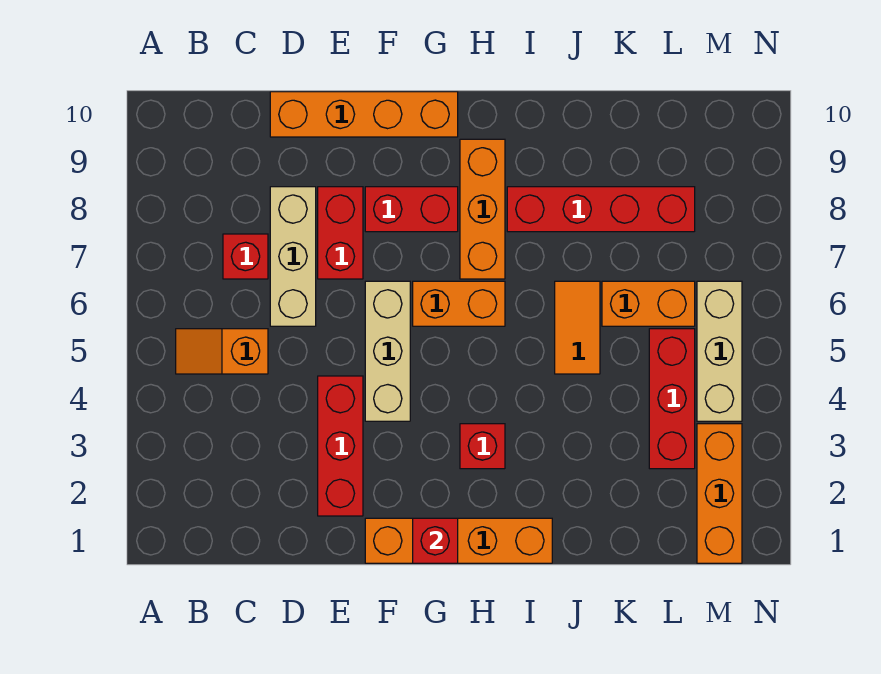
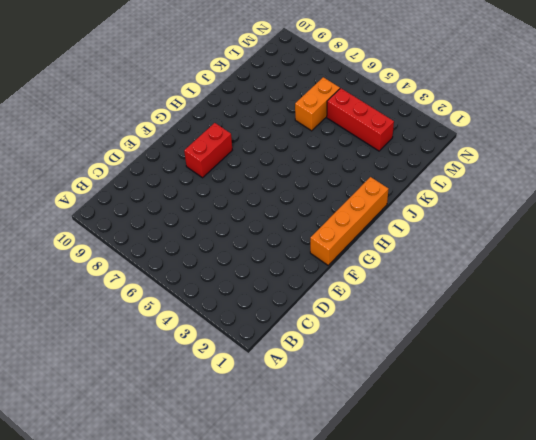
none -> orange slope B5:C5 level 1 top C
none -> red brick C7 level 1
none -> tan brick D6:D8 level 1

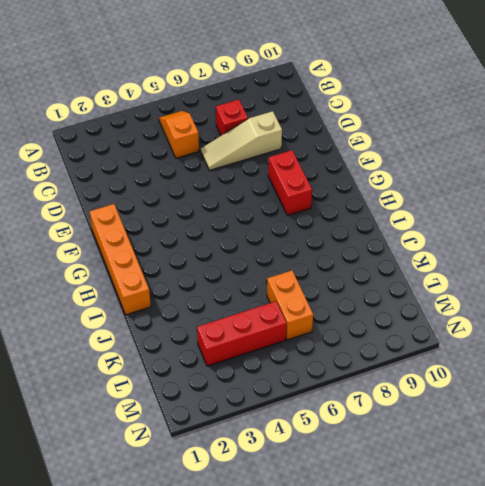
tan slope D6:D8 level 1 top 8 -> tan brick D6:D8 level 1
none -> orange brick D10:G10 level 1
none -> red brick E2:E4 level 1
none -> red brick E7:E8 level 1

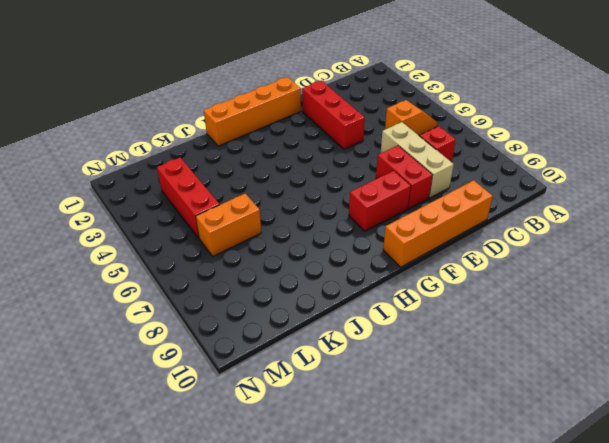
none -> tan brick F4:F6 level 1
none -> orange brick G6:H6 level 1
none -> red brick H3 level 1

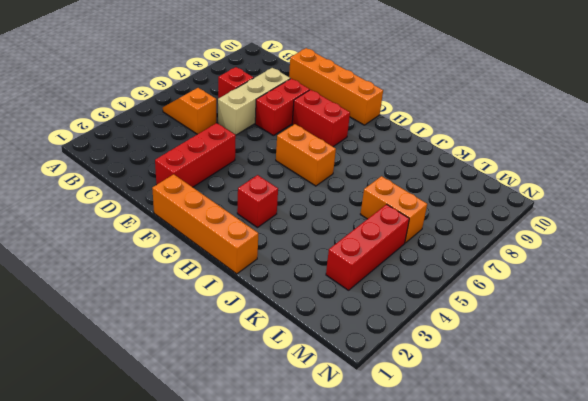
none -> tan brick F4:F6 level 1
none -> orange brick H7:H9 level 1
none -> red brick I8:L8 level 1

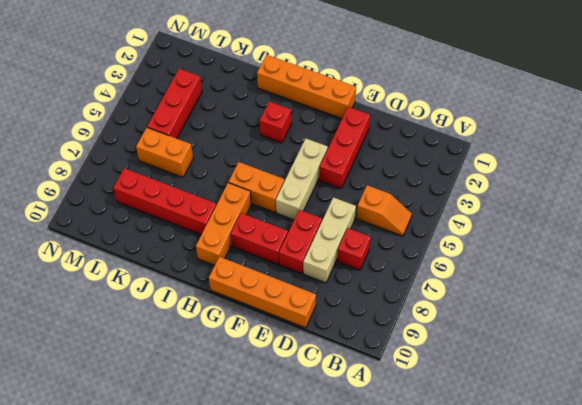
none -> orange tile J5:J6 level 1
none -> orange brick M1:M3 level 1
none -> tan brick M4:M6 level 1

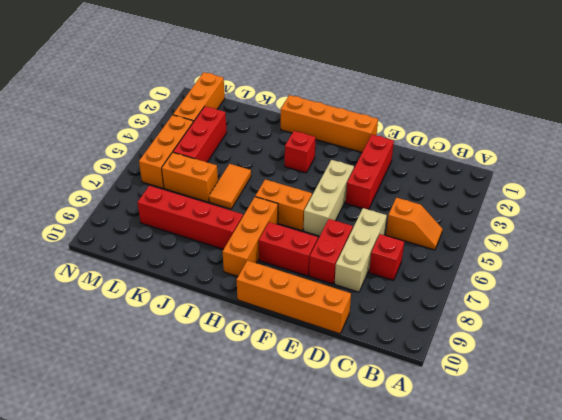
orange brick M4:M6 level 1 -> tan brick M4:M6 level 1
none -> red brick G1 level 2

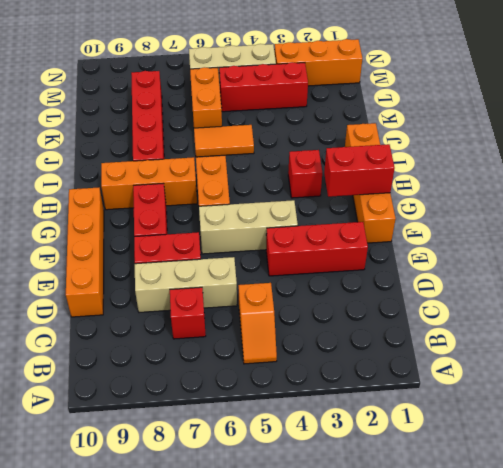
red brick G1:G2 level 2 -> red brick G1 level 2

